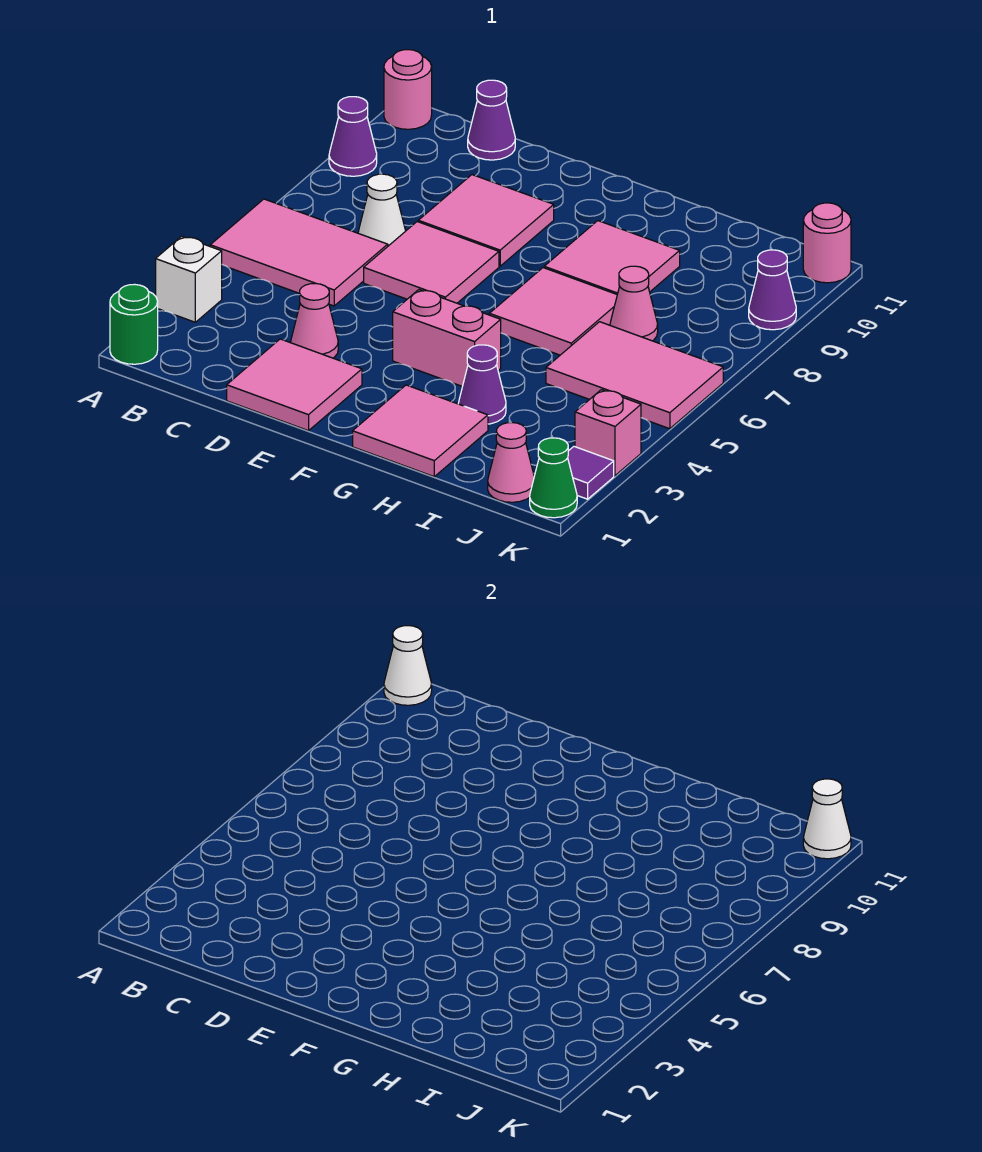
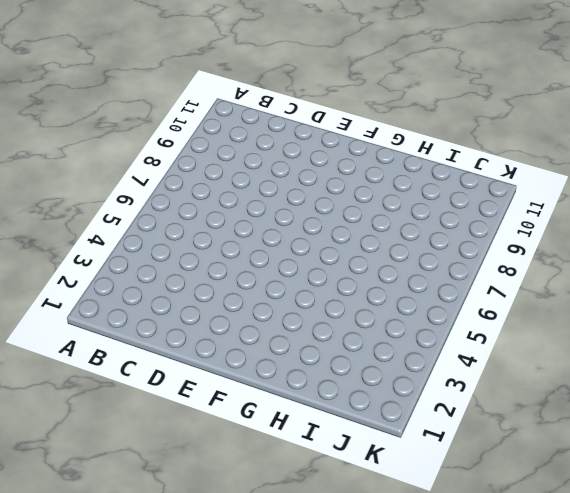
none -> green round brick A1 level 1
none -> white brick A3 level 1
none -> pink tile A5:C6 level 1

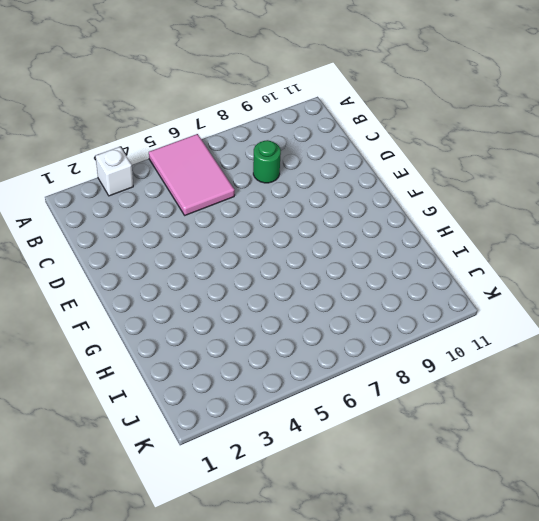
green round brick C8 level 1 -> green round brick A1 level 1
none -> purple cone A9 level 1
none -> pink round brick A11 level 1
none -> white cone C7 level 1

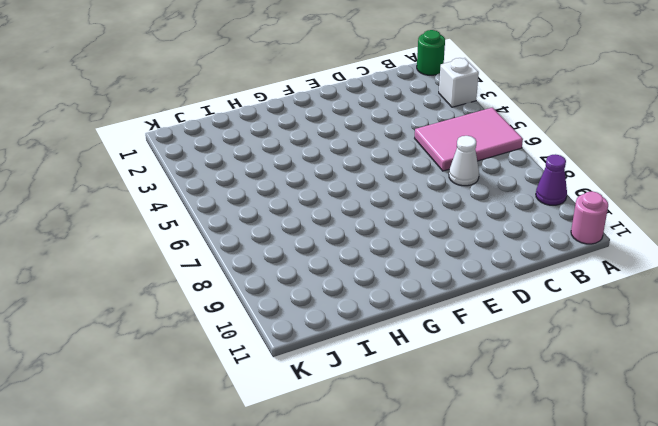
none -> purple cone C11 level 1
none -> pink tile D1:E2 level 1
none -> pink cone D3 level 1

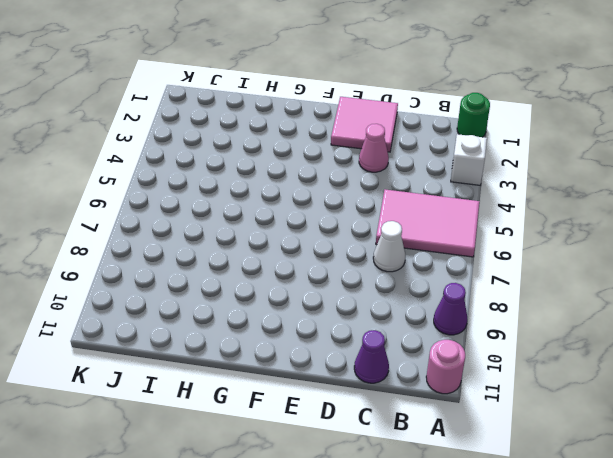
none -> pink tile D6:E7 level 1
none -> pink tile D8:E9 level 1
none -> pink brick F4:G4 level 1

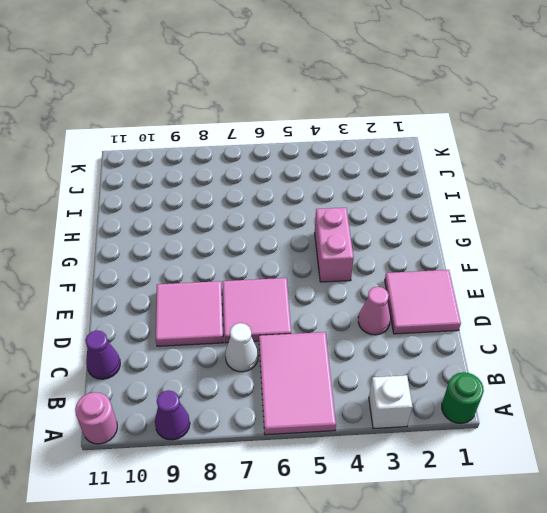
none -> pink tile G1:H2 level 1
none -> pink tile G6:H7 level 1
none -> pink tile G8:H9 level 1

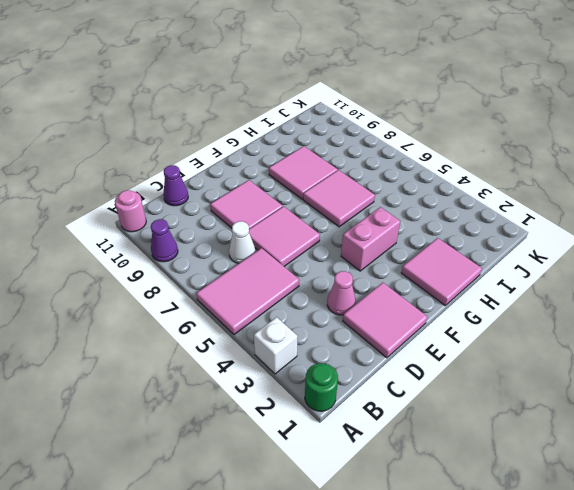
none -> purple cone H3 level 1
none -> pink tile I5:K6 level 1
none -> pink cone I7 level 1

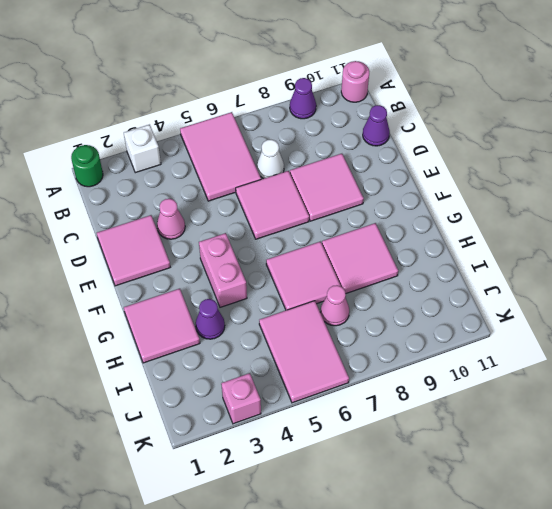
none -> pink cone J1 level 1
none -> green cone K1 level 1
none -> purple tile K2 level 1

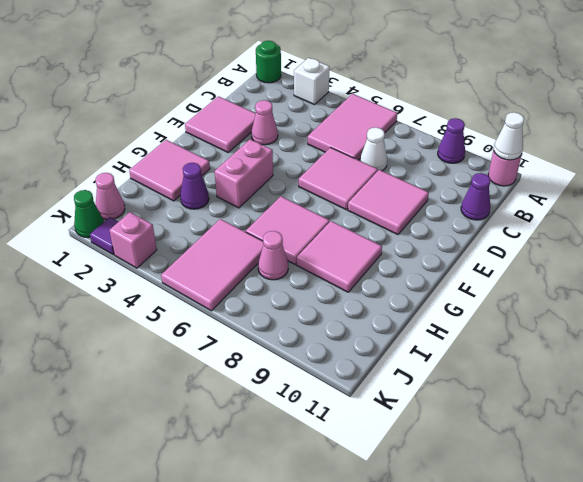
none -> purple cone K9 level 1
none -> pink round brick K11 level 1
none -> white cone K11 level 2

